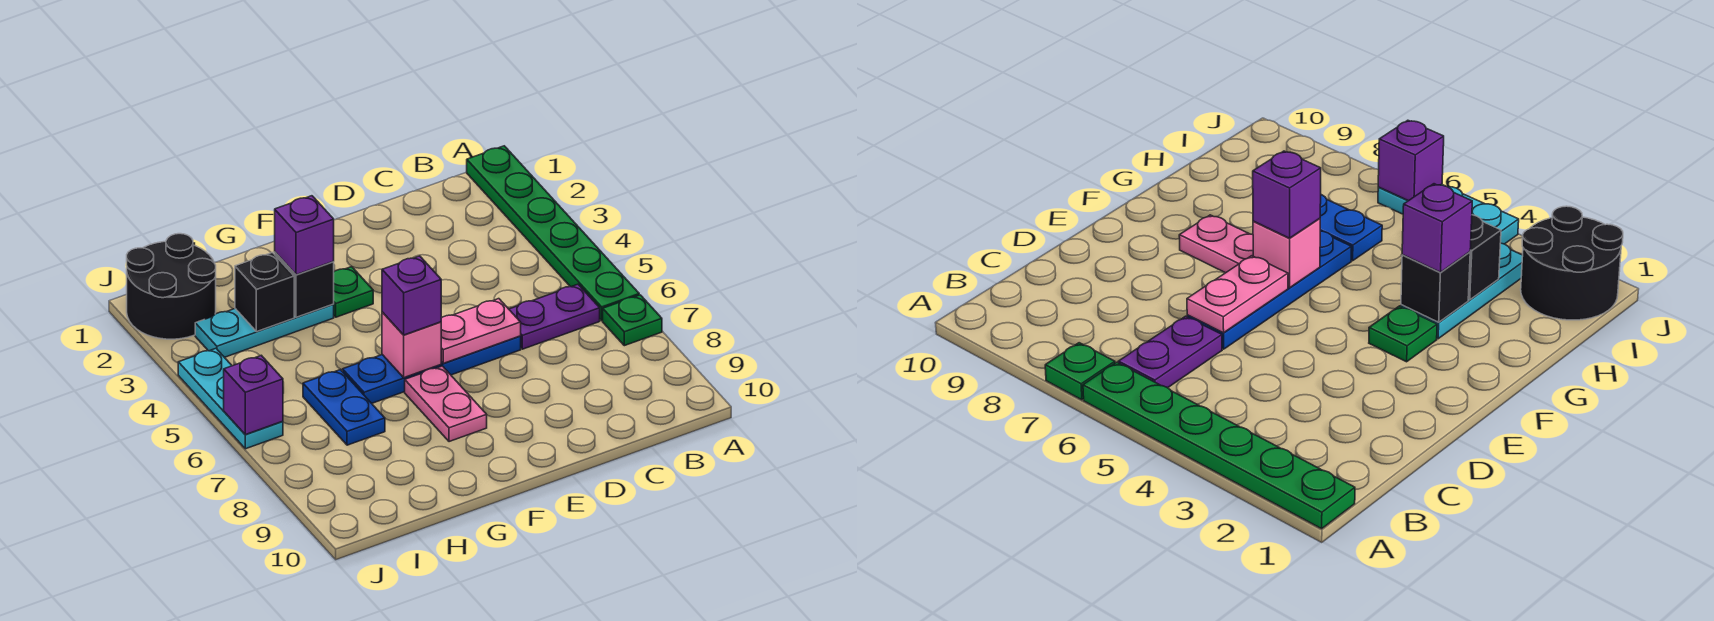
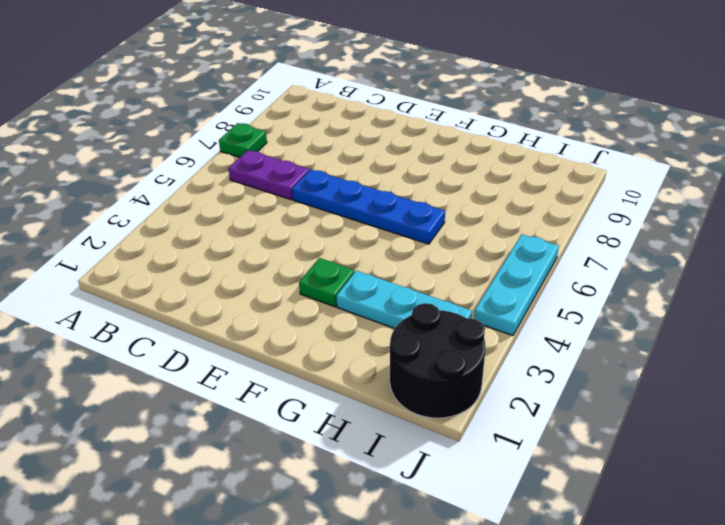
none -> green plate A1:A6 level 1
none -> pink plate F7:F8 level 1
none -> blue plate H6:H7 level 1

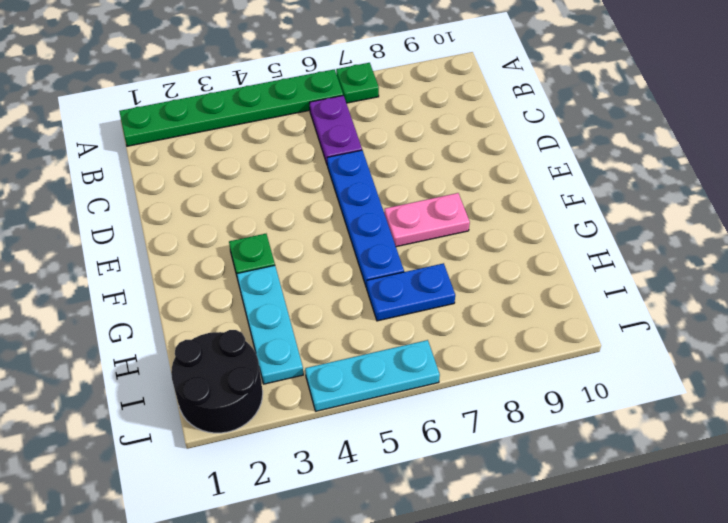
none -> pink plate D6:E6 level 2
none -> pink brick F6 level 2
none -> black brick G3 level 2

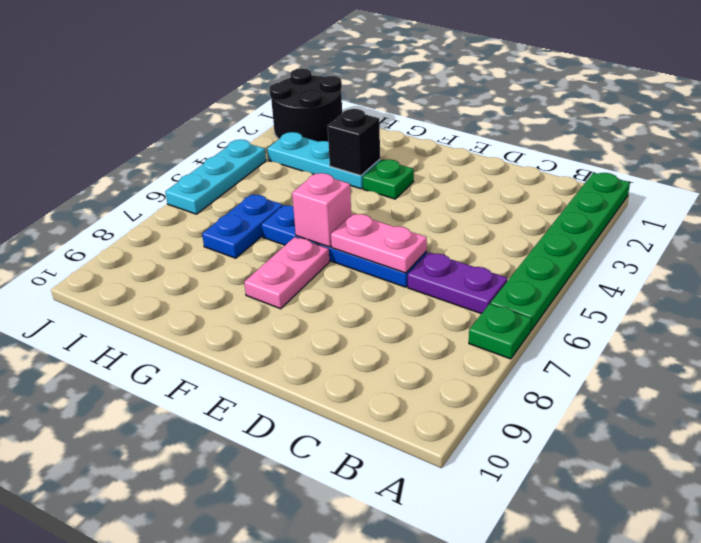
none -> black brick H3 level 2
none -> purple brick J6 level 2
none -> purple brick F6 level 3

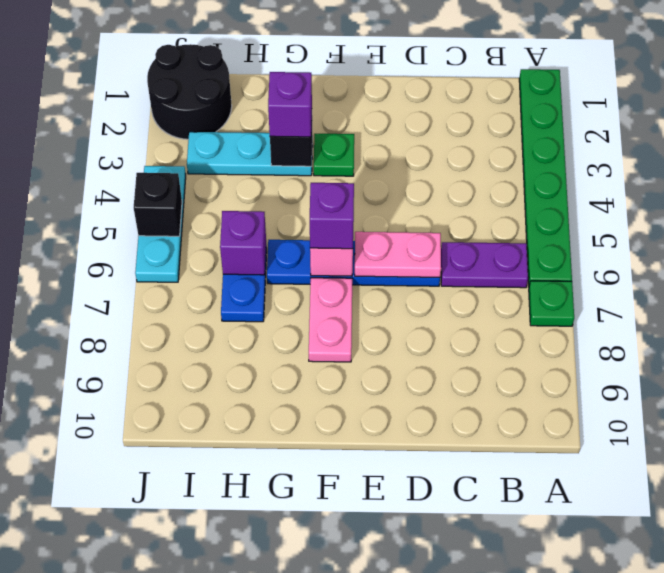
purple brick H6 level 2 -> purple brick J6 level 2
black brick J5 level 2 -> black brick H3 level 2

